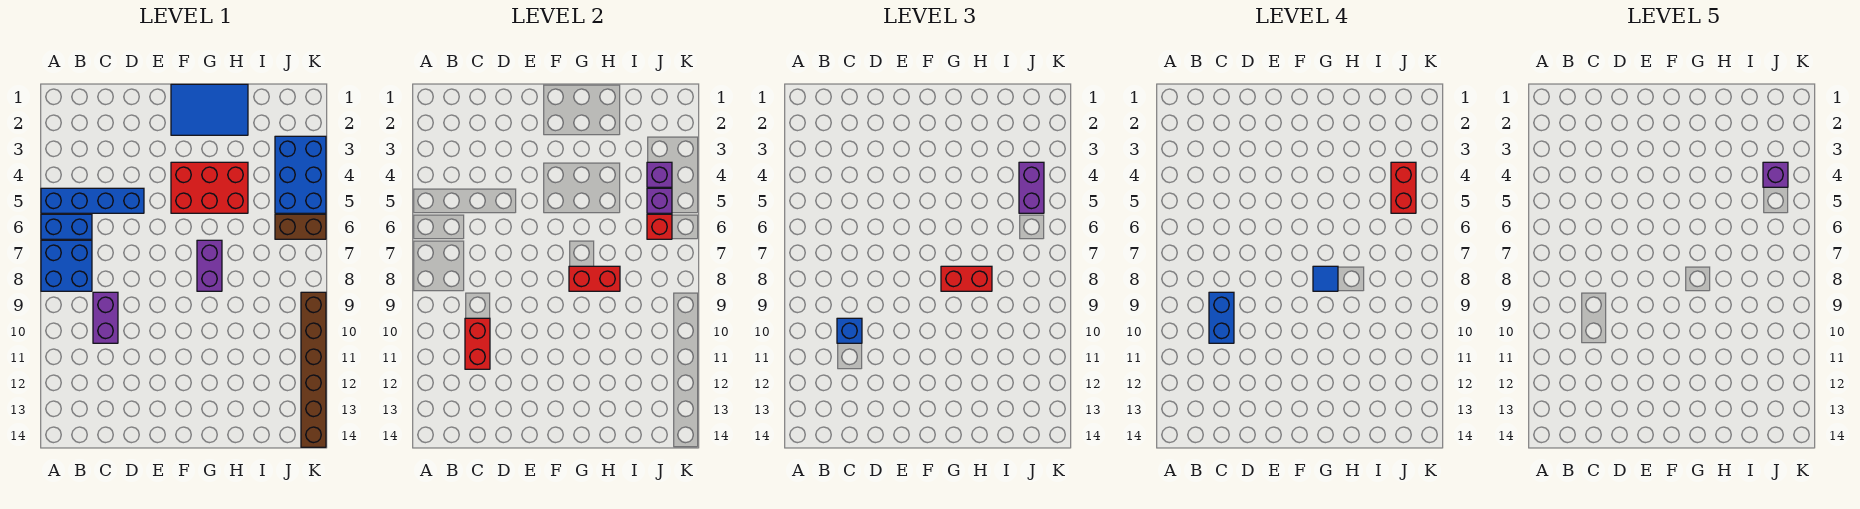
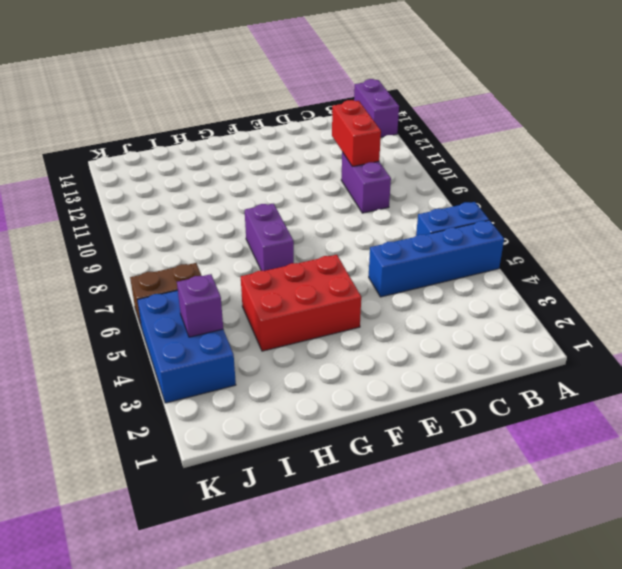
purple brick A13:A14 level 1 -> purple brick J4:J5 level 3
none -> blue brick A7:B8 level 1
none -> blue tile F1:H2 level 1
none -> brown brick K9:K14 level 1

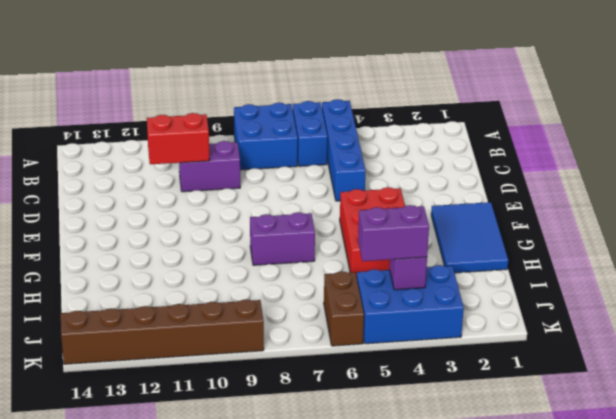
none -> red brick G8:H8 level 2
none -> purple brick J5 level 2
none -> red brick J6 level 2

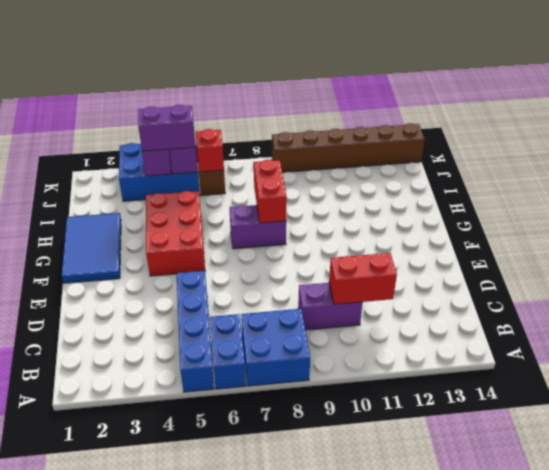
none -> blue brick C10 level 3
none -> red brick G8:H8 level 3
none -> blue brick C9:C10 level 4

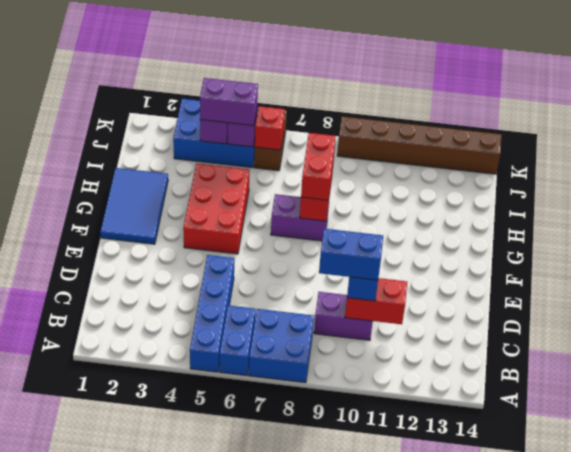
none -> blue tile G8 level 4
none -> red brick J4:J5 level 4
none -> purple brick J4 level 5

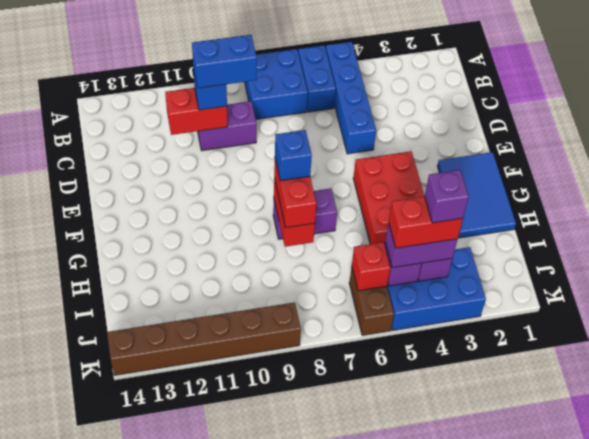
blue brick G8 level 4 -> blue tile G8 level 4

